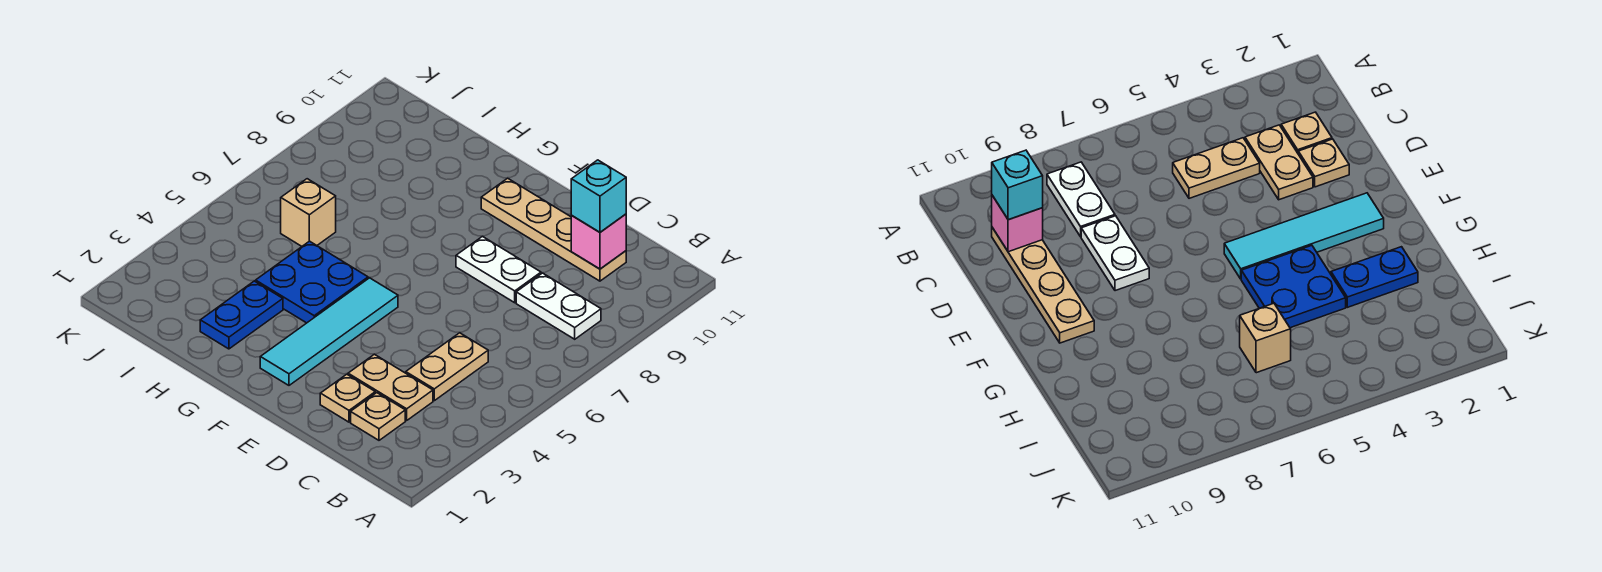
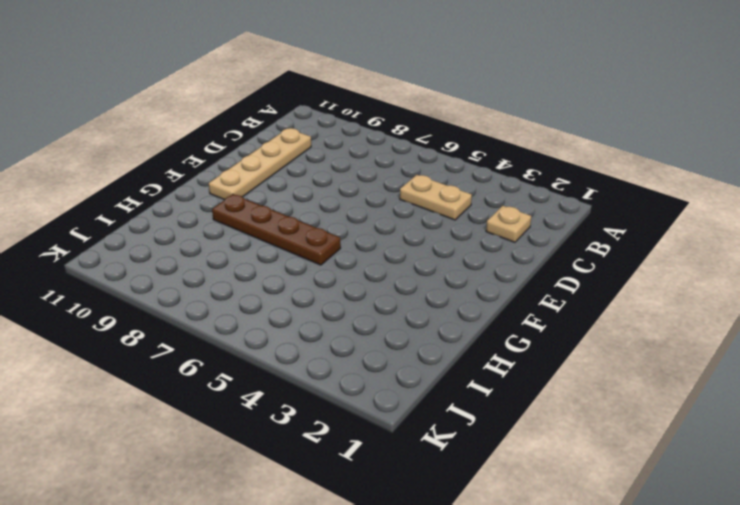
brown plate G6:G9 level 1 -> none
none -> white plate B8:C8 level 1
none -> tan plate C3:D3 level 1
none -> tan plate D2 level 1

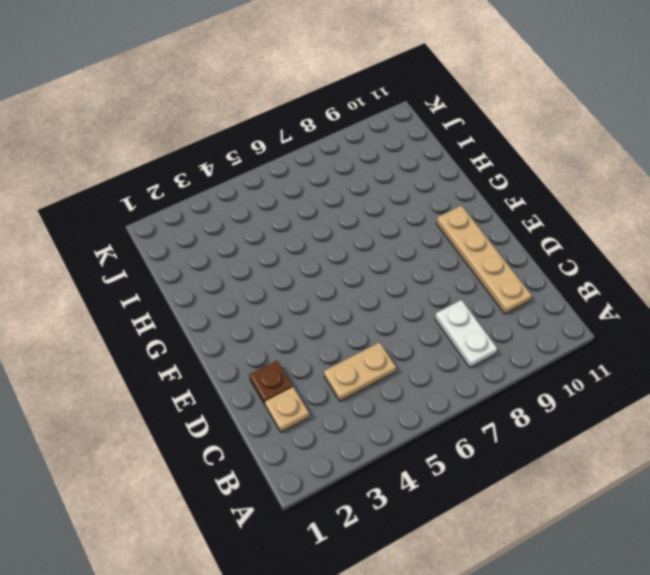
brown plate D2 level 1 -> tan plate D2 level 1
none -> tan plate C3:D3 level 1
none -> white plate D8:E8 level 1
none -> cyan tile F2:F5 level 1

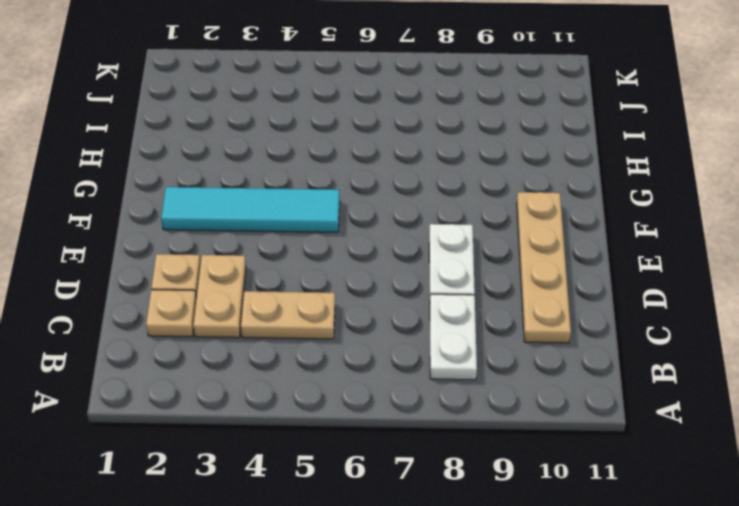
none -> blue plate G4:H5 level 1
none -> blue plate H2:H3 level 1
none -> tan brick I6 level 1

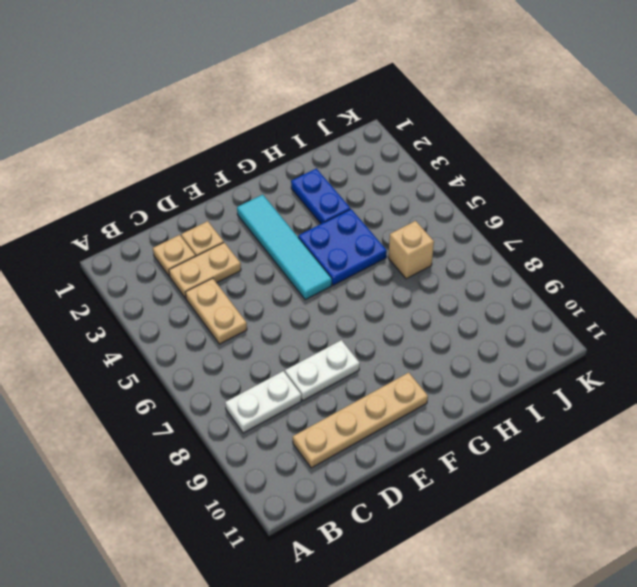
none -> pink brick C10 level 2
none -> cyan brick C10 level 3

